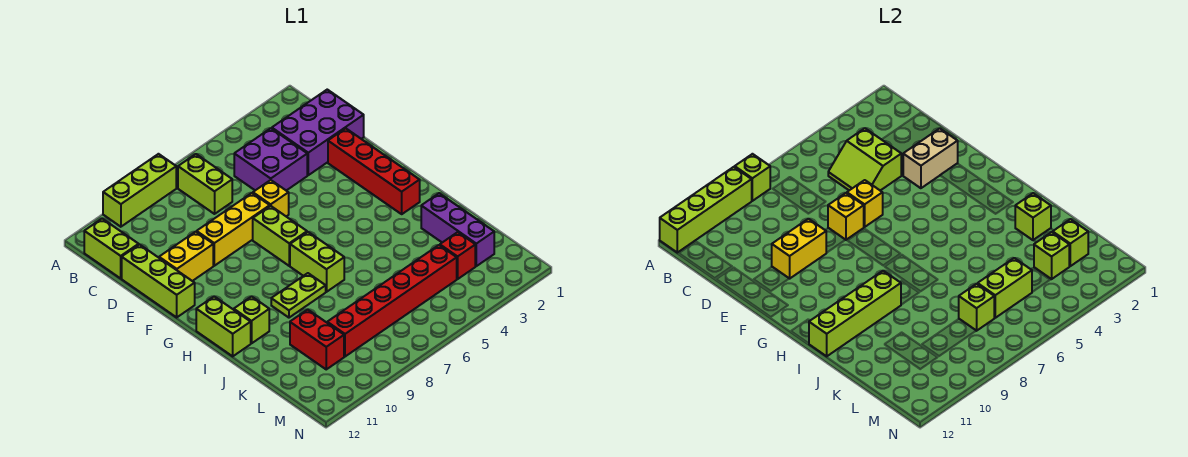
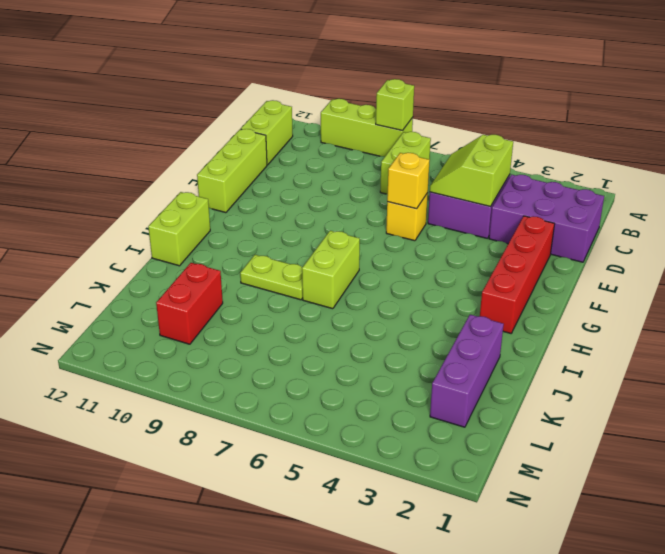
none -> yellow brick E7:E9 level 1
none -> yellow brick E10:E11 level 1
none -> lime brick F7:G7 level 1
none -> lime brick I11 level 1

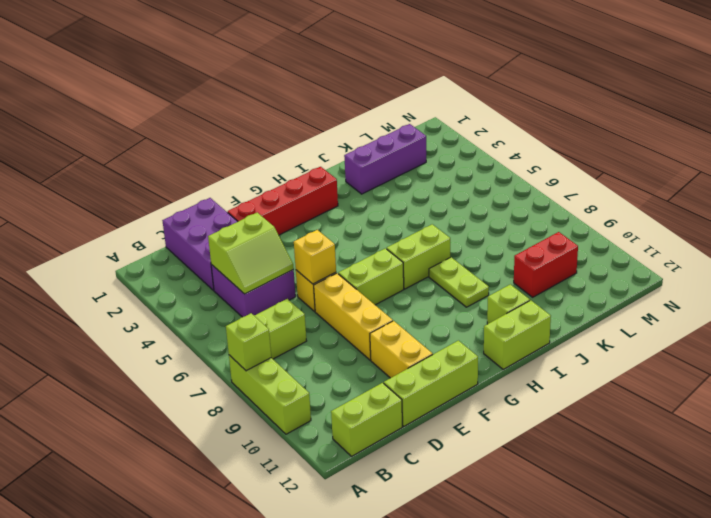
none -> red brick L3 level 1
none -> red brick L4:L9 level 1
none -> lime brick A9:A12 level 2
none -> tan brick E2:E3 level 2

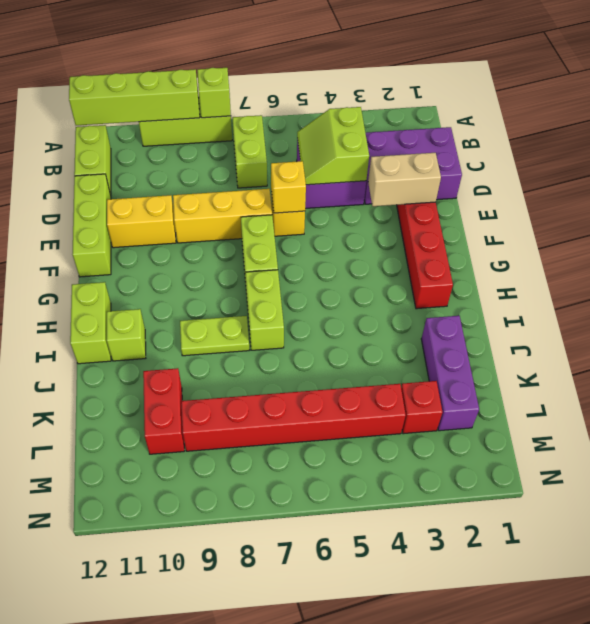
none -> yellow brick E7 level 2
none -> yellow brick E9:E10 level 2
none -> lime brick I9:I12 level 2
none -> lime brick J2 level 2

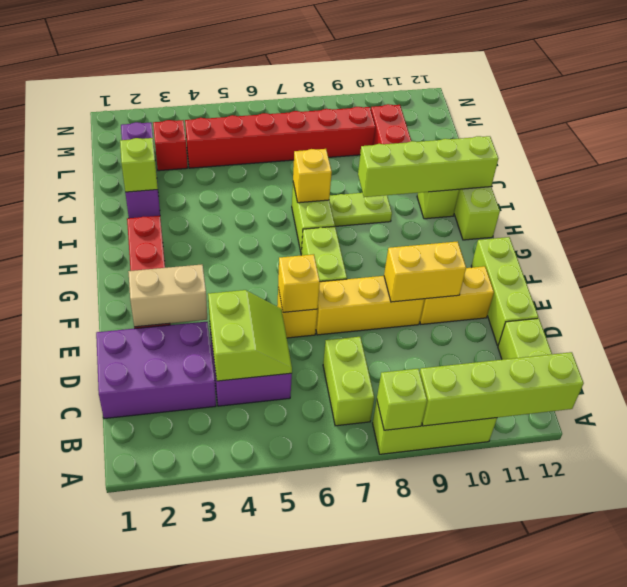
yellow brick I7 level 2 -> yellow brick E7 level 2
none -> lime brick L2 level 2
none -> lime brick L3 level 2
none -> lime brick L5:L6 level 2
none -> lime brick L7 level 2

